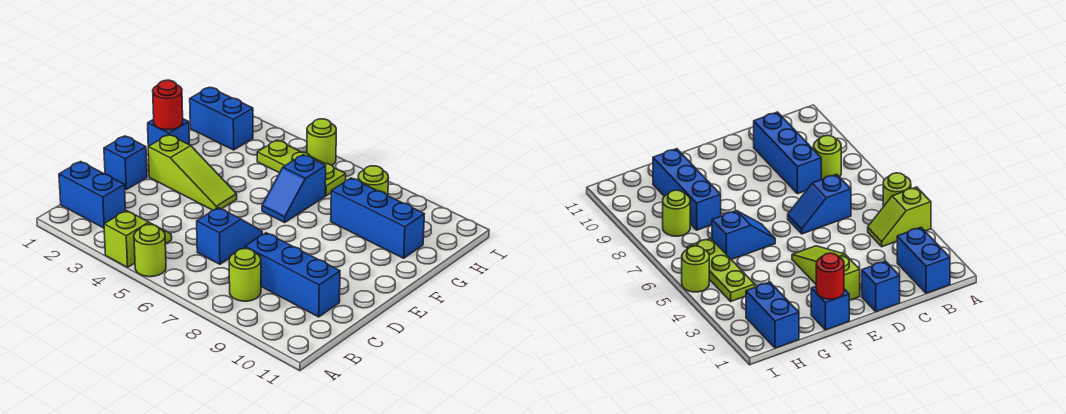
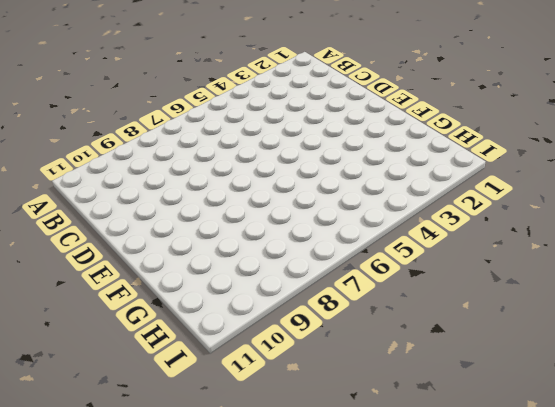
none -> lime slope A4:B4 level 1 top A
none -> lime round brick A5 level 1
none -> blue brick B1:B2 level 1

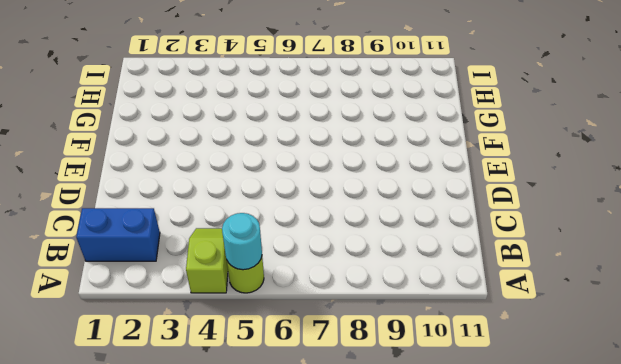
cyan round brick A5 level 2 -> none
none -> lime round brick B8 level 1
none -> blue slope C6:D6 level 1 top C
none -> blue brick C8:C10 level 1

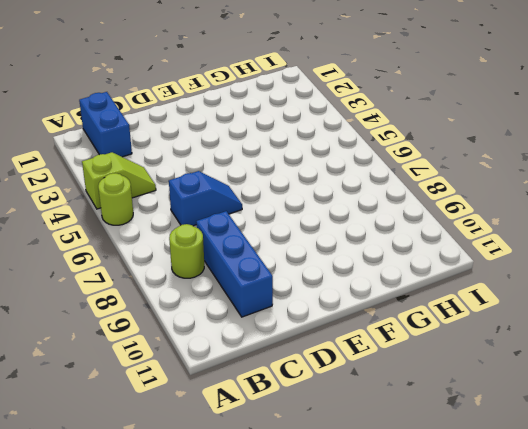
none -> blue brick D1 level 1
none -> lime slope E2:E4 level 1 top 2
none -> blue brick F1 level 1

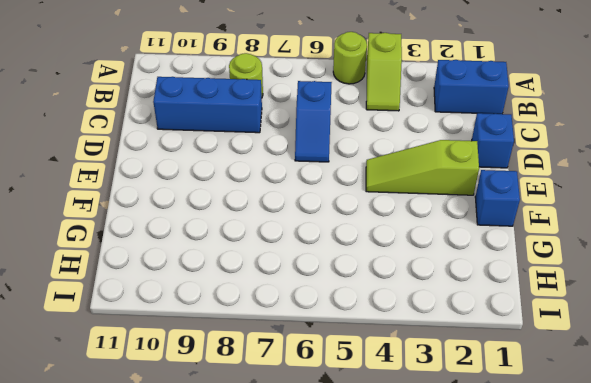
none -> blue slope F6:G6 level 1 top G
none -> blue brick G8:G10 level 1
none -> blue brick H1:H2 level 1

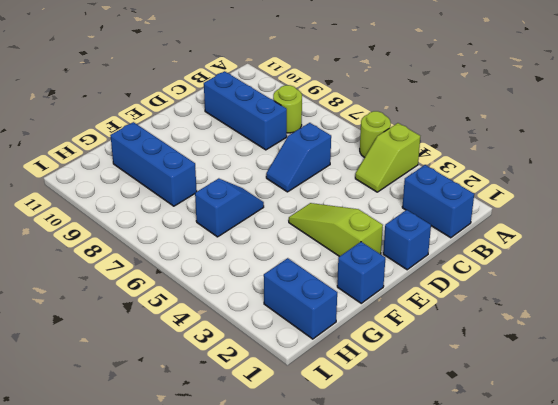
none -> lime plate H4:H6 level 1
none -> lime round brick H8 level 1
none -> lime round brick I5 level 1

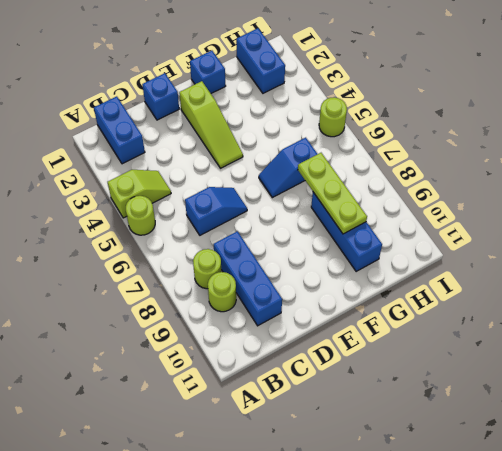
lime round brick B9 level 1 -> lime round brick H8 level 1
lime plate G7:G9 level 2 -> lime plate H4:H6 level 1
none -> red round brick F1 level 2

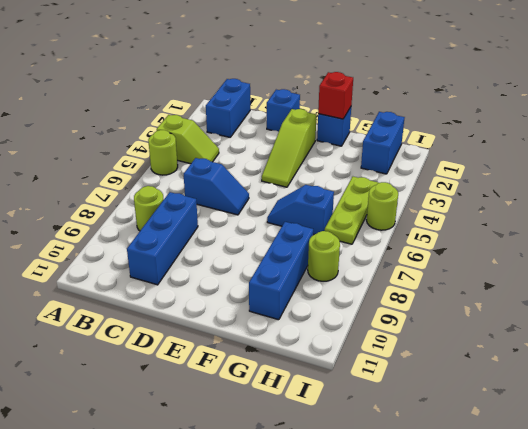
red brick F1 level 2 -> red round brick F1 level 2

